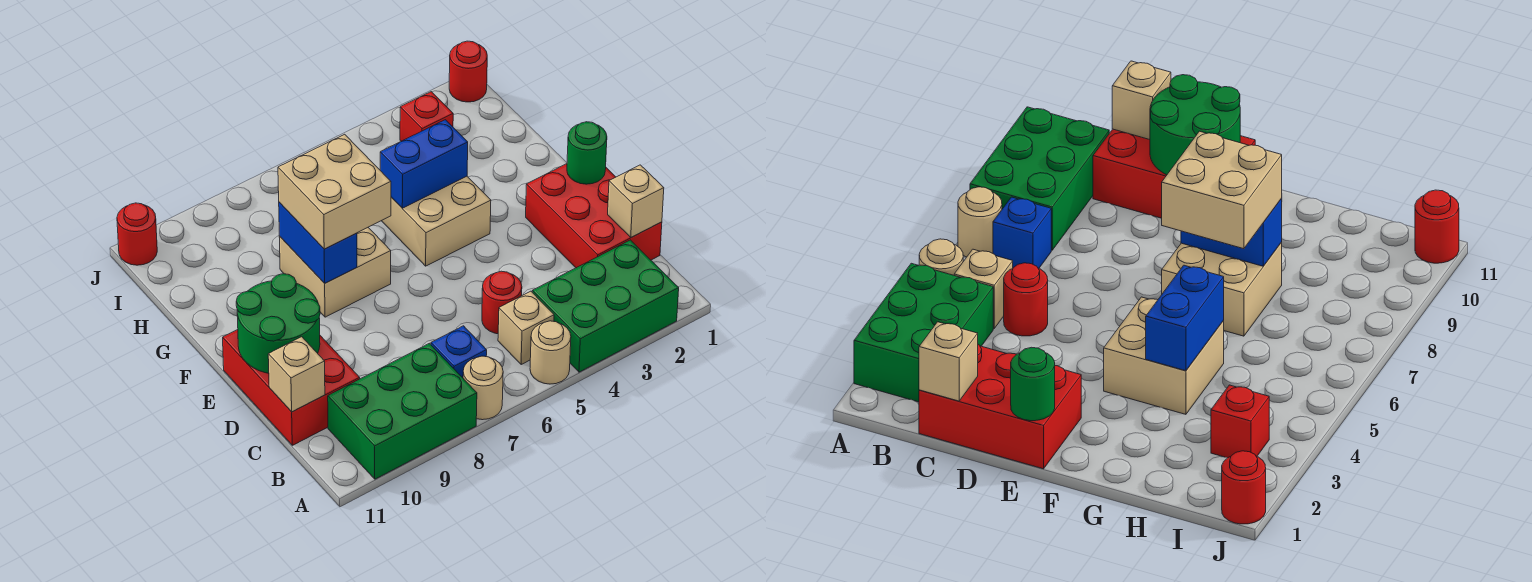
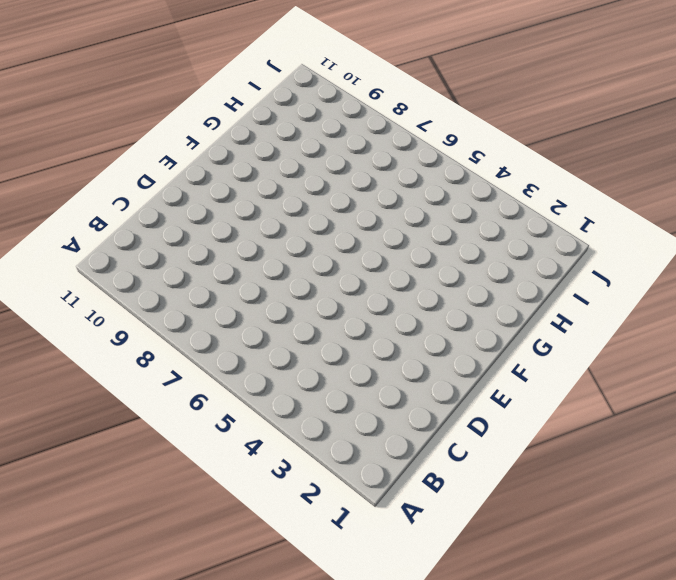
none -> green brick A2:B4 level 1
none -> tan round brick A5 level 1
none -> tan round brick A7 level 1

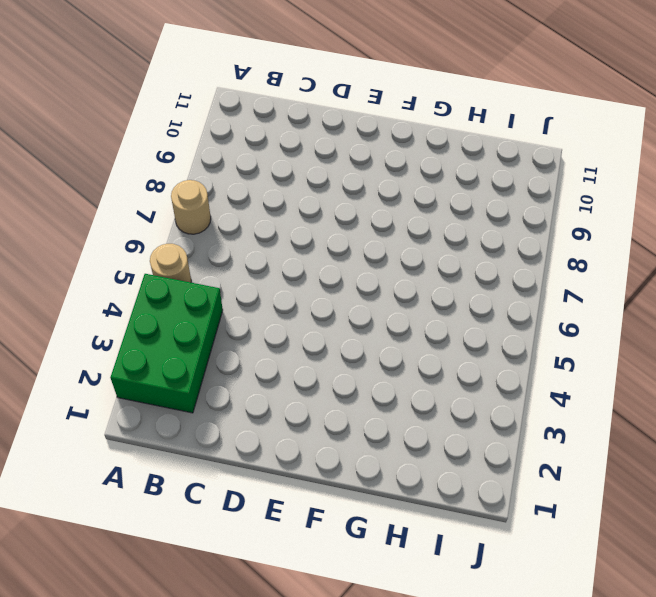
none -> green brick A8:B10 level 1
none -> tan brick B5 level 1
none -> blue brick B7 level 1

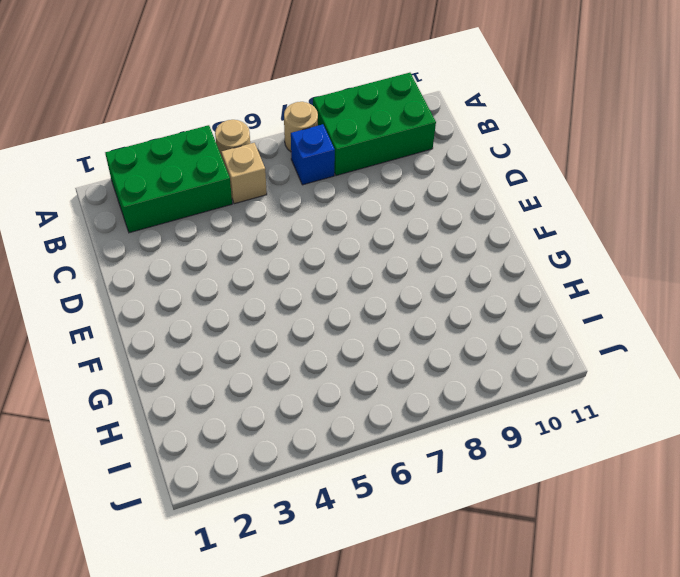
none -> red brick C1:E2 level 1
none -> red round brick C5 level 1
none -> red brick C10:E11 level 1

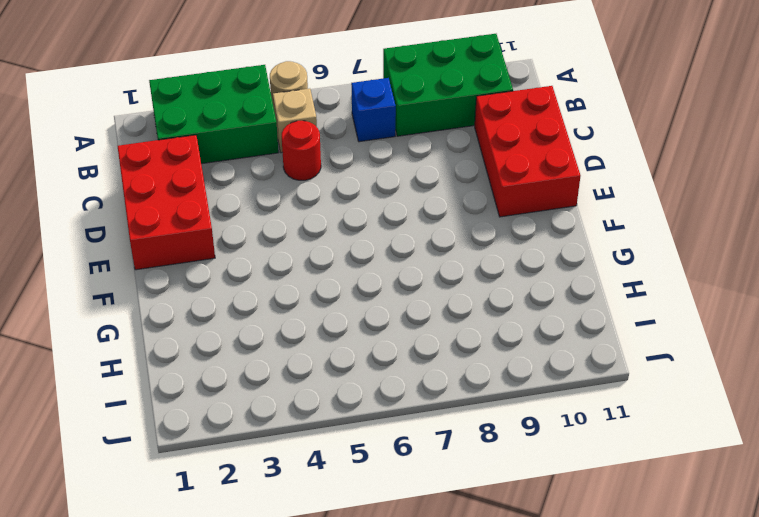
none -> tan round brick A7 level 1
none -> tan brick F4:G5 level 1
none -> tan brick F7:G8 level 1

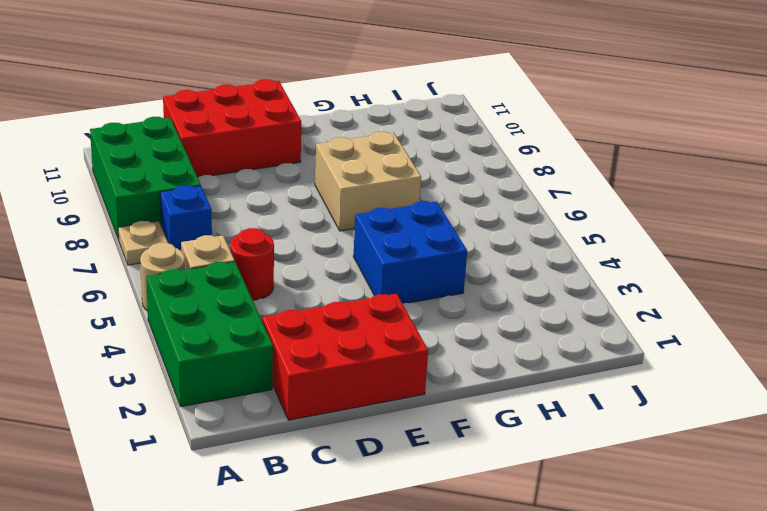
tan plate A7 level 1 -> tan round brick A7 level 1
blue brick F4:G5 level 1 -> tan brick F4:G5 level 1
none -> red brick I3 level 1
none -> red round brick J1 level 1
none -> red round brick J11 level 1

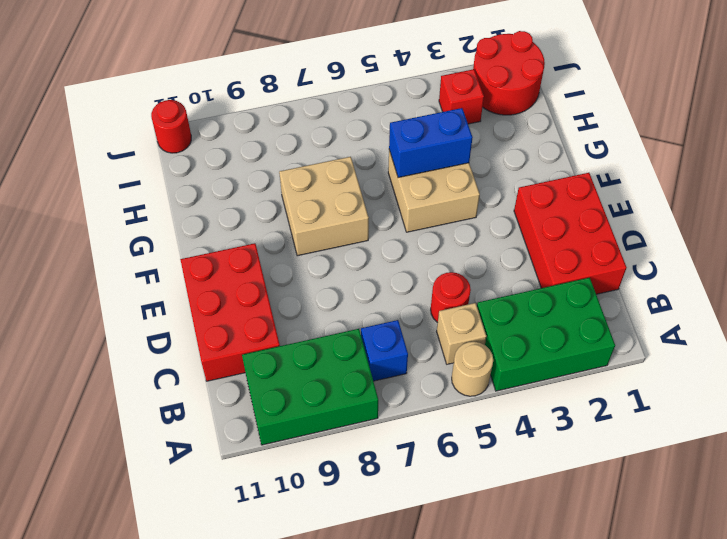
red round brick I1:J2 level 1 -> red round brick J1 level 1
none -> tan round brick A7 level 1
none -> tan brick C1 level 2
none -> tan brick C11 level 2

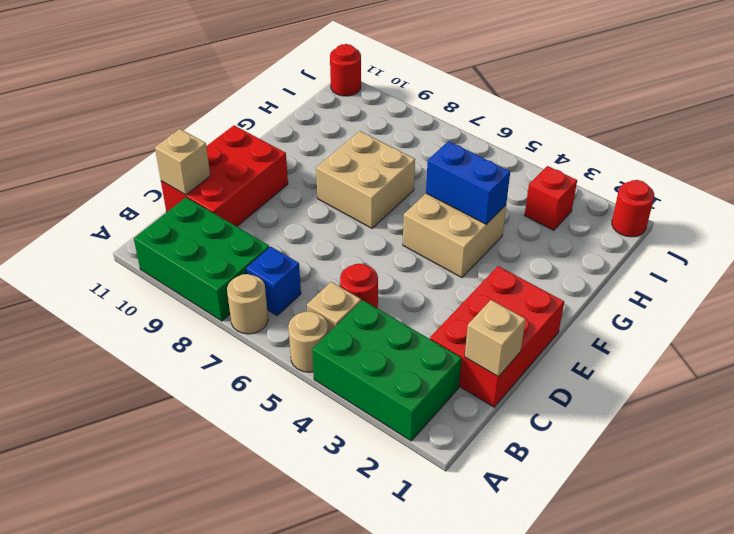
none -> green round brick D10:E11 level 2
none -> green round brick E1 level 2
none -> blue brick F8:G8 level 2

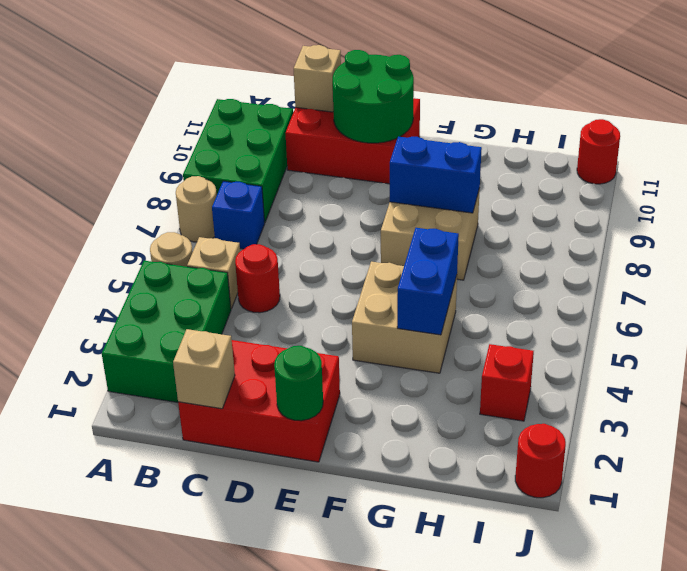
none -> tan brick F7:G8 level 3

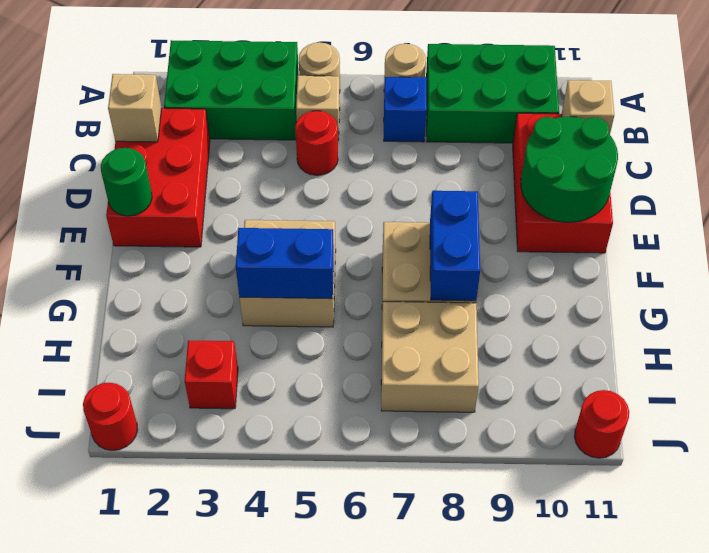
tan brick H7:I8 level 1 -> tan brick F7:G8 level 3

